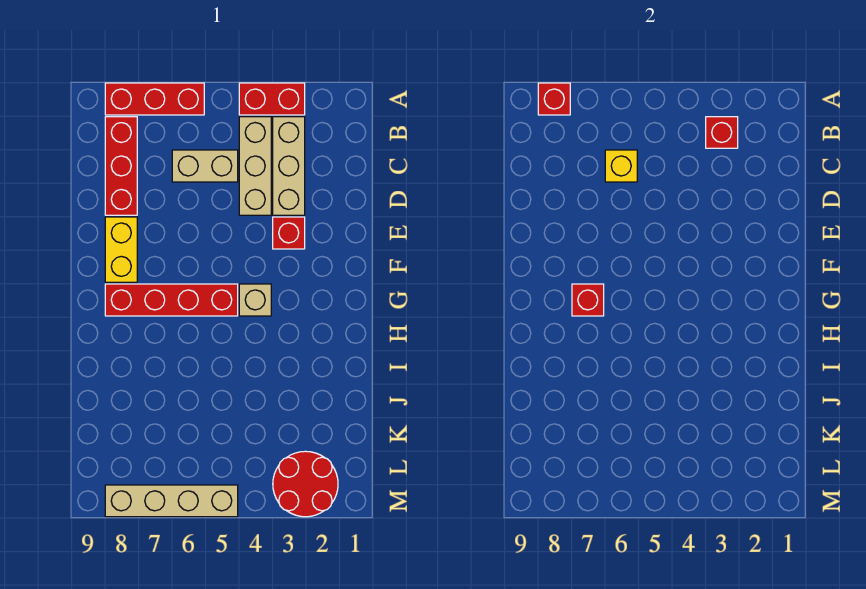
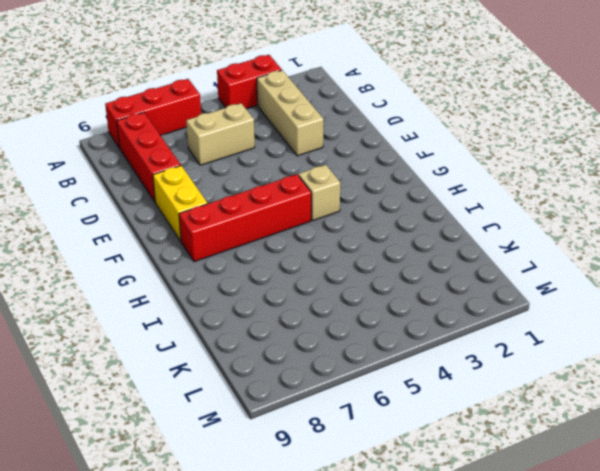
none -> tan brick B4:D4 level 1
none -> red brick E3 level 1
none -> red round brick L2:M3 level 1

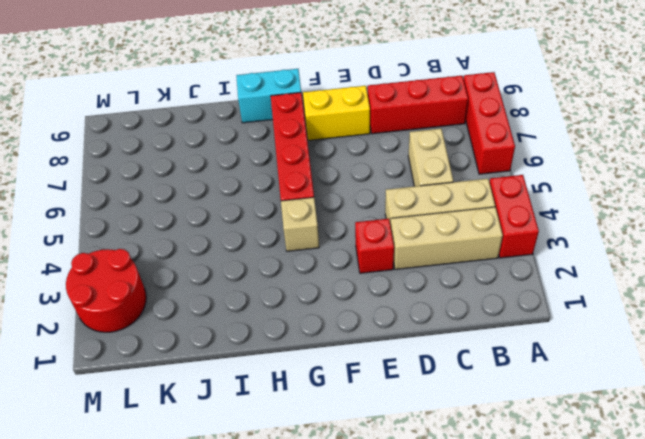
cyan brick G9:H9 level 1 -> none
none -> tan brick M5:M8 level 1
none -> red brick A8 level 2
none -> red brick B3 level 2

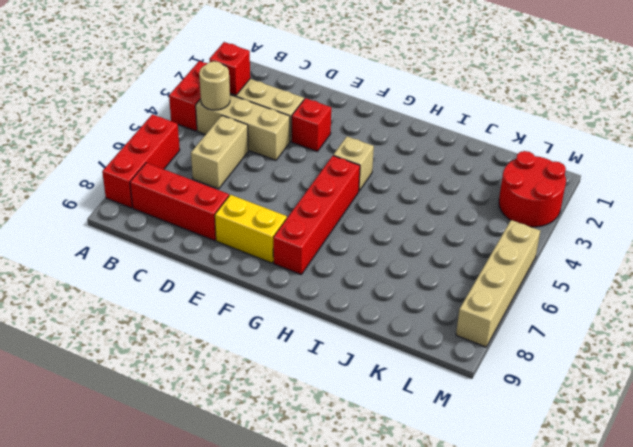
tan round brick B4 level 2 -> none
none -> red brick A8 level 2
none -> yellow brick C6 level 2
none -> red brick G7 level 2

